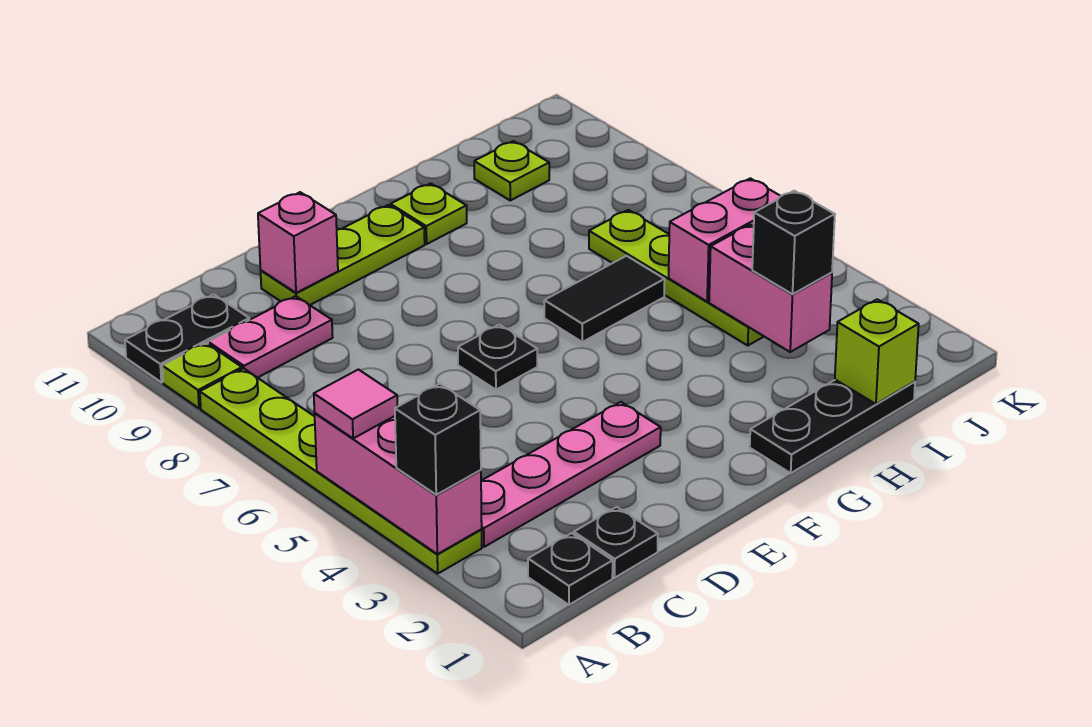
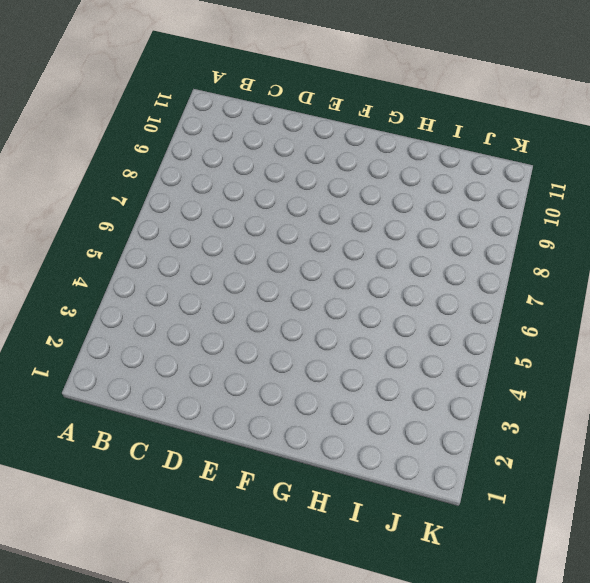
none -> lime plate A3:A8 level 1
none -> lime plate A9 level 1
none -> black plate A10:B10 level 1

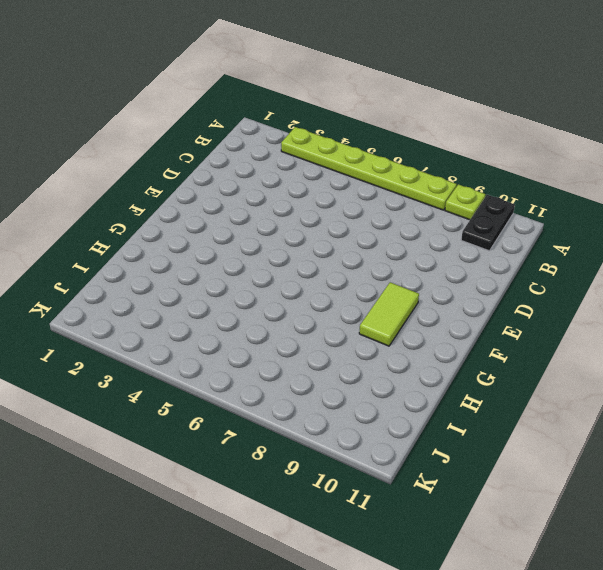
lime tile F9:G9 level 1 -> none
none -> black plate B1 level 1
none -> pink plate B3:E3 level 1
none -> pink plate B9:C9 level 1

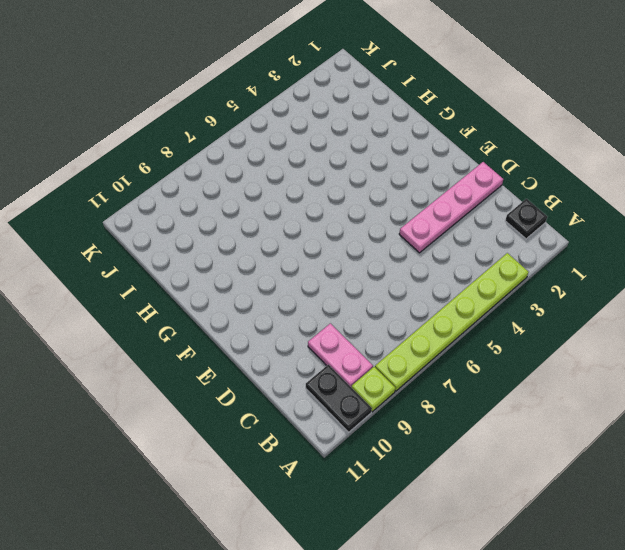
pink plate D1:D4 level 1 -> pink plate B3:E3 level 1
none -> black plate C1 level 1
none -> lime plate D10:F10 level 1
none -> black plate E6 level 1

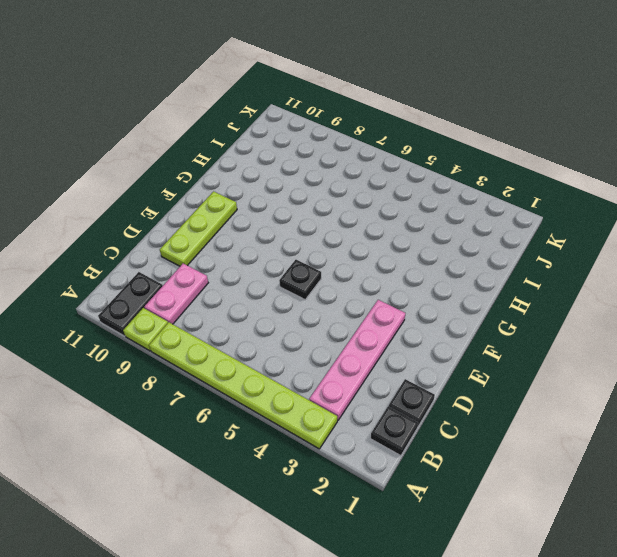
none -> black plate G1:I1 level 1
none -> black tile G6:H6 level 1
none -> lime plate G10 level 1

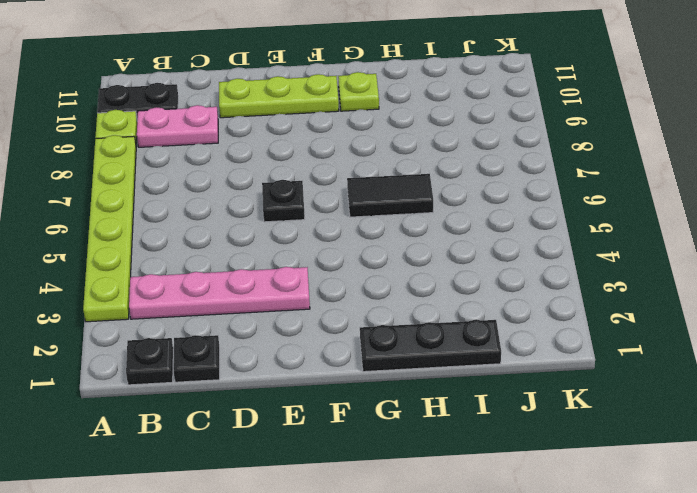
none -> lime plate I4:I7 level 1
none -> lime plate I10 level 1
none -> pink brick A3:A5 level 2

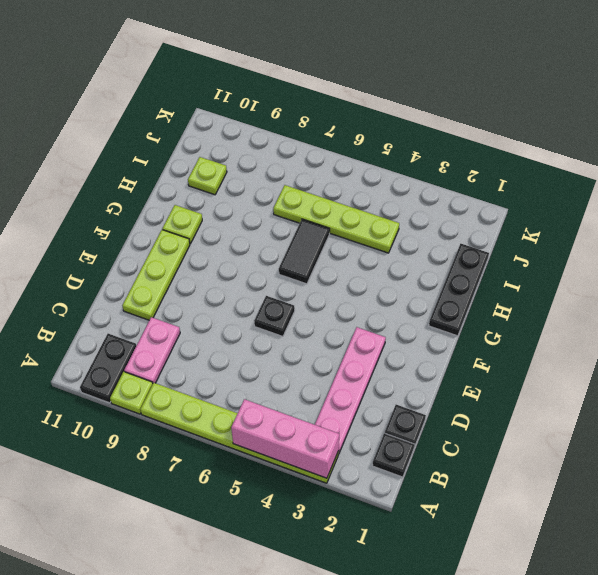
none -> pink brick D10 level 2
none -> lime brick I1 level 2
none -> pink brick I3:I4 level 2

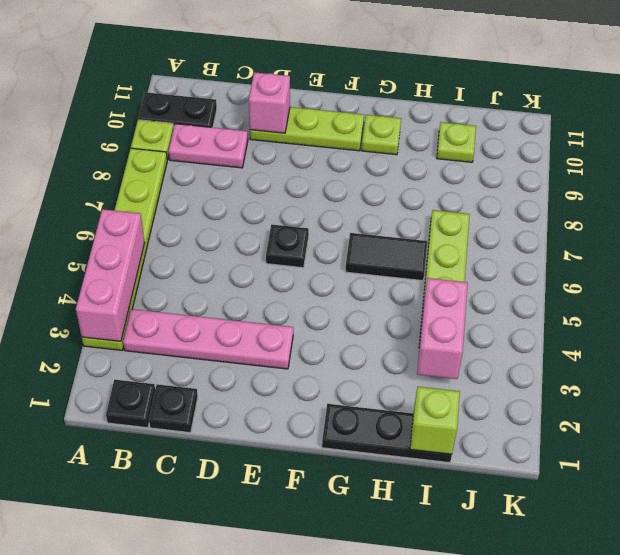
none -> pink brick I5:J5 level 2
none -> black brick A3 level 3
none -> pink tile A5 level 3

